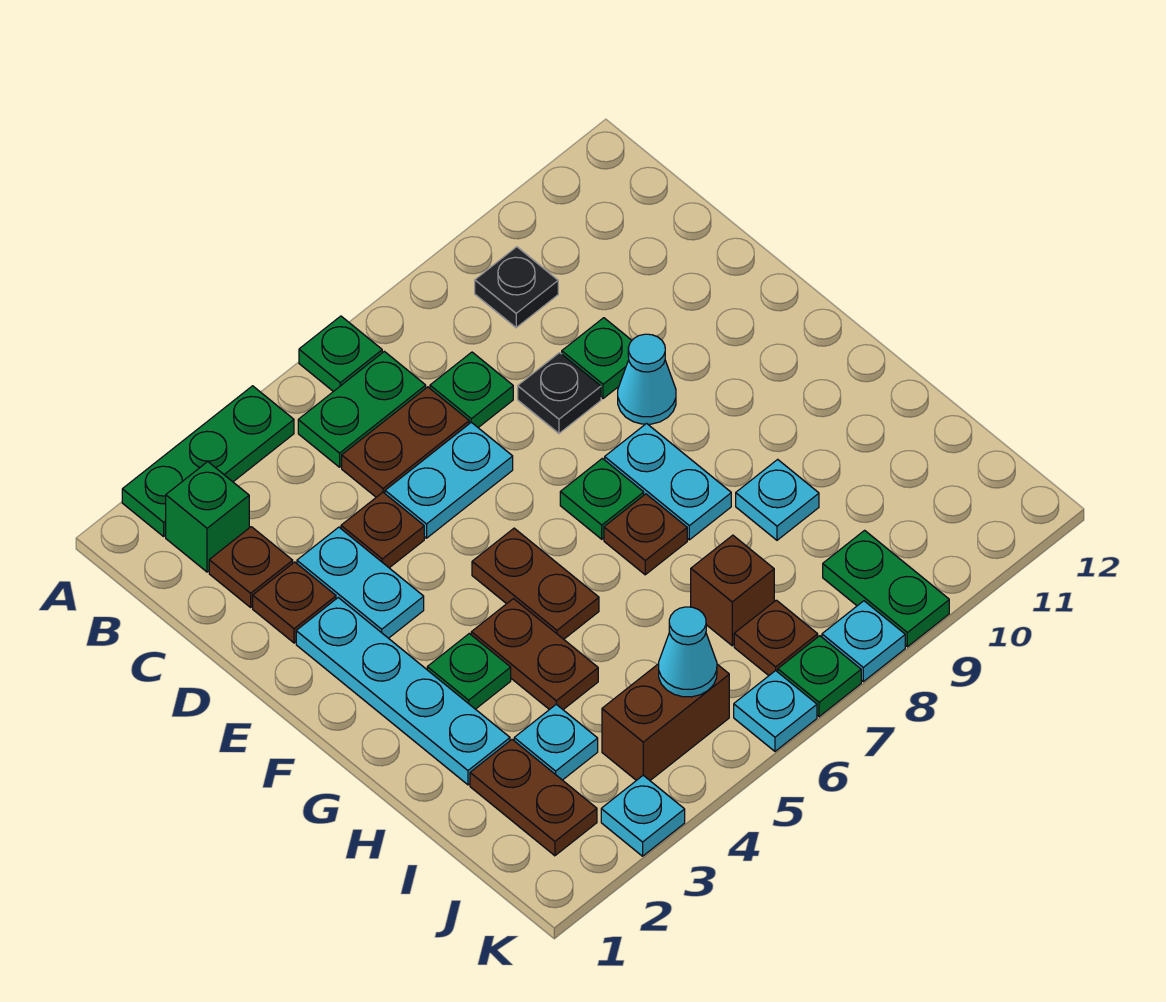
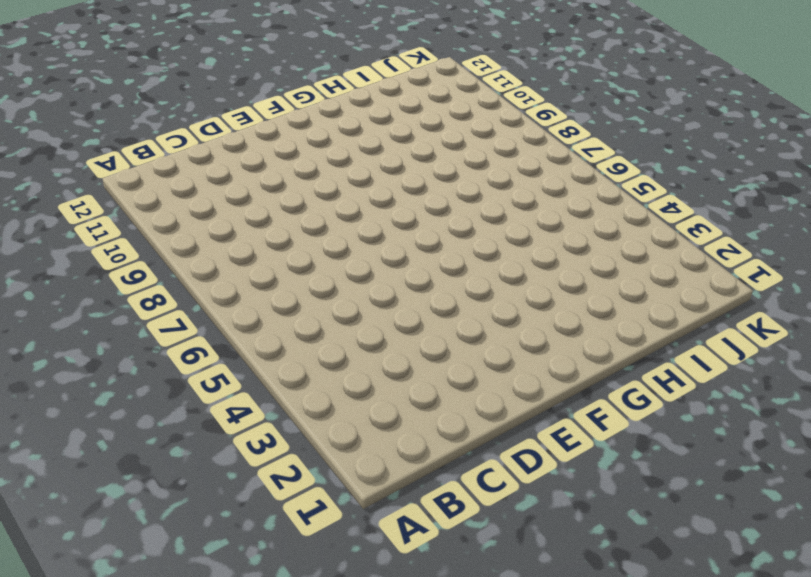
none -> green plate A2:A4 level 1
none -> green plate A6 level 1
none -> green brick B2 level 1
none -> green plate B5:B6 level 1

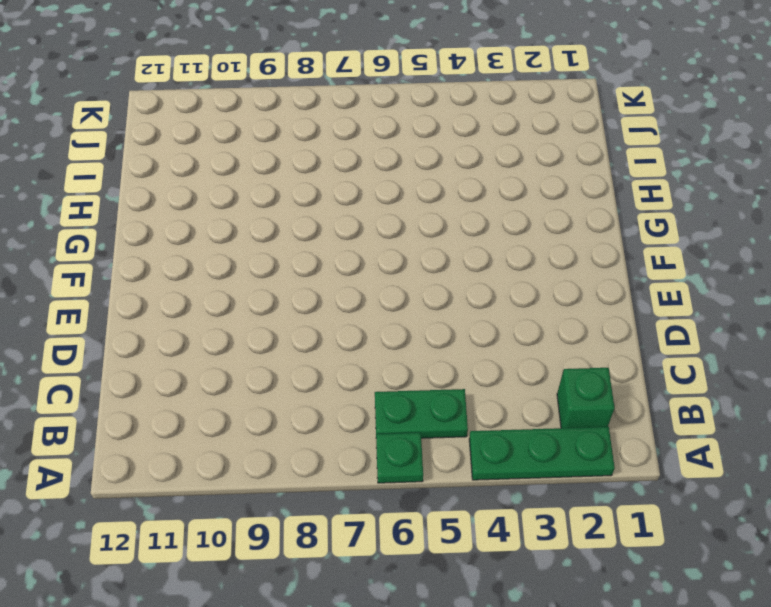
none -> black plate B9 level 1
none -> brown plate C2 level 1
none -> brown plate C5:C6 level 1
none -> green plate C7 level 1

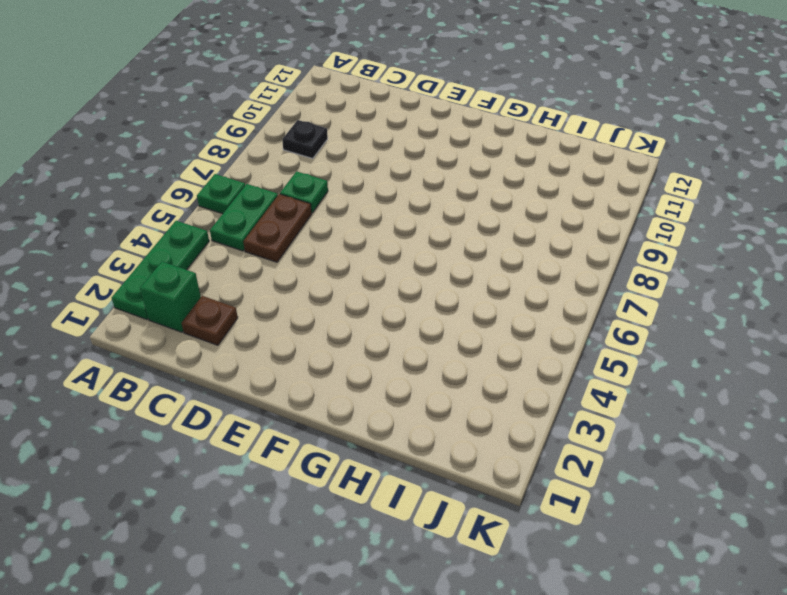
none -> brown plate D2 level 1
none -> cyan plate D3:E3 level 1
none -> brown plate D4 level 1
none -> cyan plate D5:D6 level 1

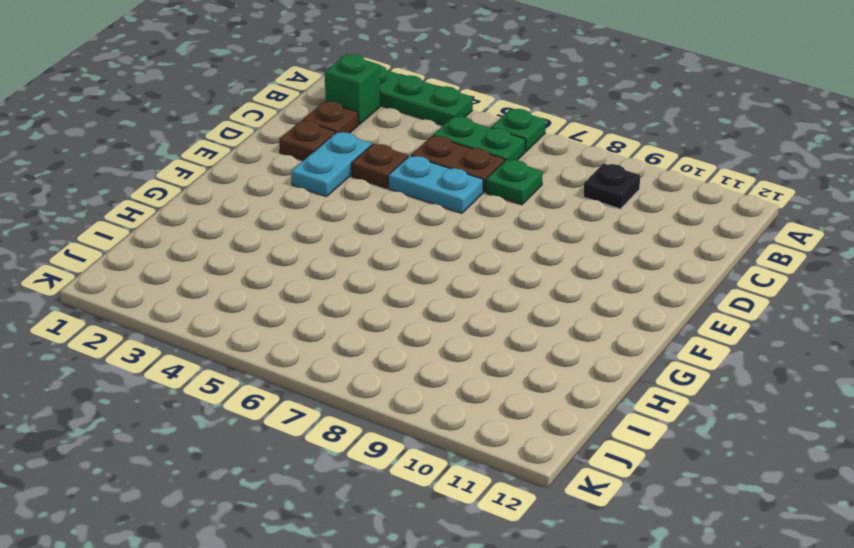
none -> black plate D8 level 1
none -> green plate D9 level 1
none -> cyan plate E2:H2 level 1
none -> cyan cone E9 level 1

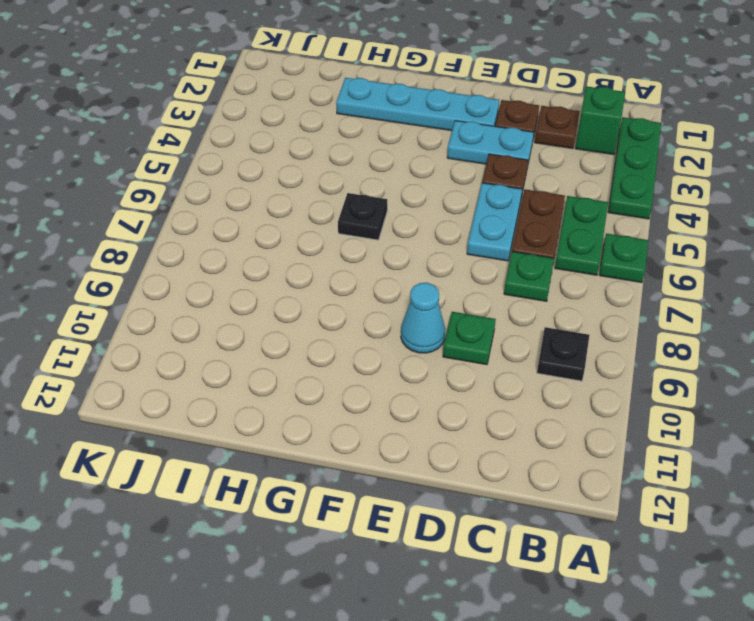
black plate G6 level 1 -> black plate D8 level 1
none -> brown plate F5:G5 level 1
none -> green plate F7 level 1
none -> cyan plate F8:G8 level 1
none -> green plate G3 level 1

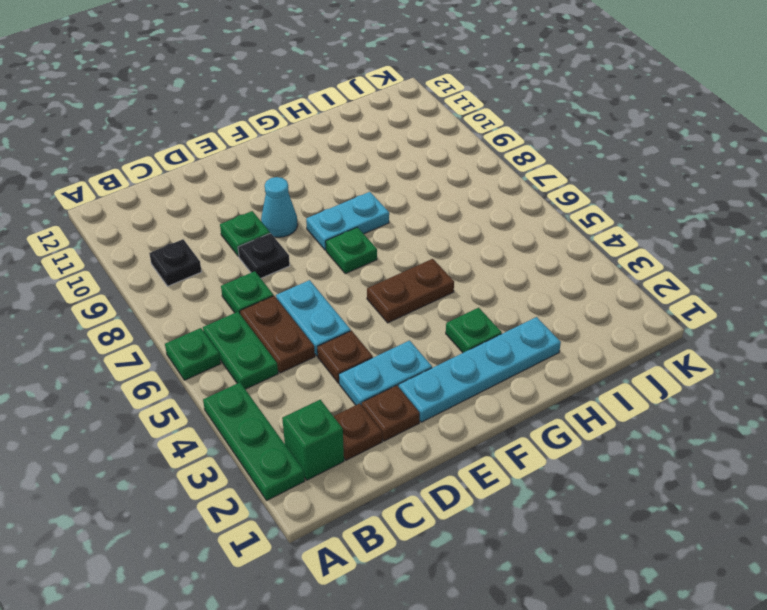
none -> brown plate G4:H4 level 1
none -> brown plate G7 level 1
none -> cyan plate H9 level 1
none -> brown plate I2:J2 level 1

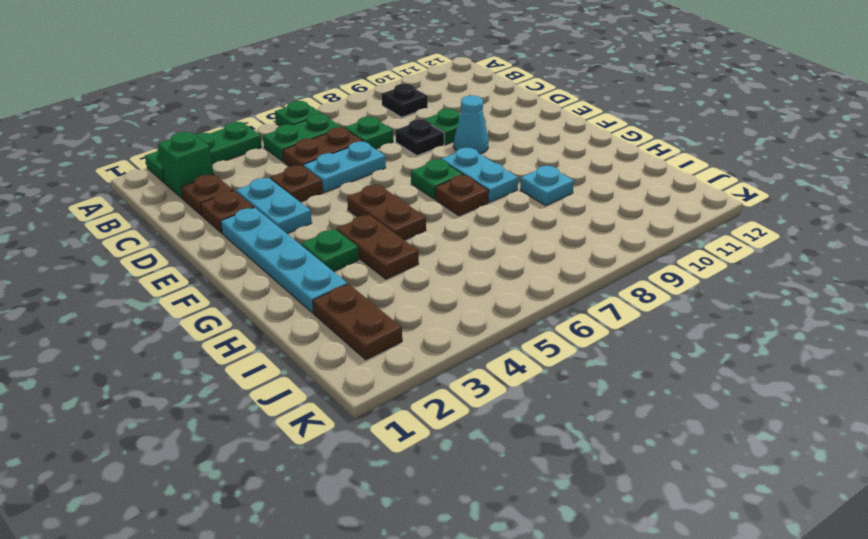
none -> cyan plate I3 level 1
none -> brown brick I7 level 1
none -> brown brick J4:J5 level 1
none -> brown plate J7 level 1

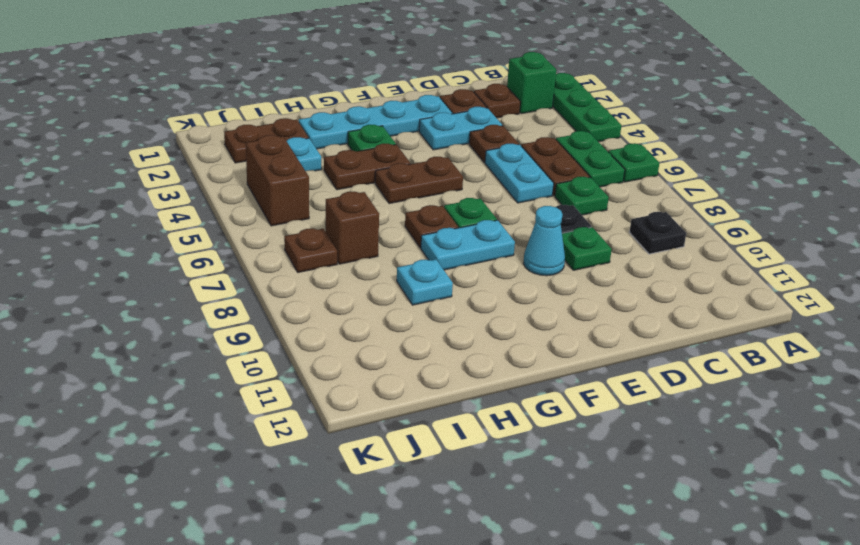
none -> green plate J9:K9 level 1
none -> cyan plate K3 level 1
none -> cyan plate K6 level 1
none -> green plate K7 level 1

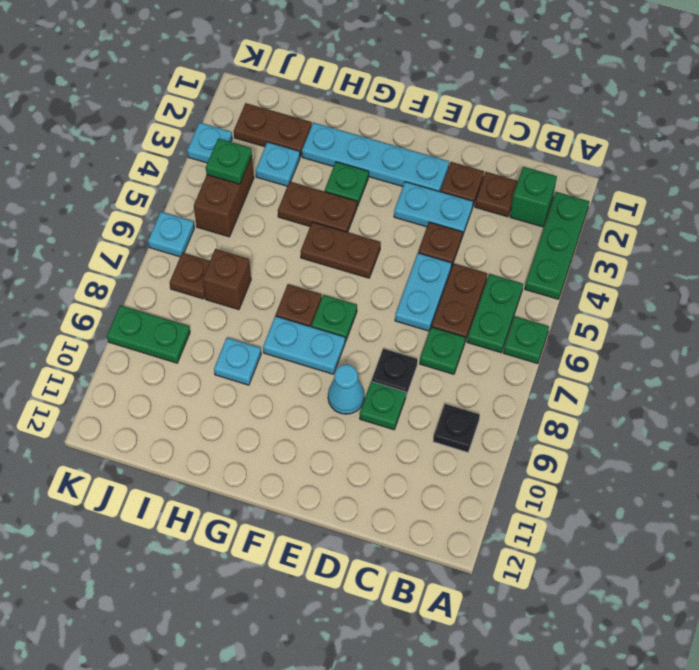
green plate J4 level 2 -> green plate K7 level 1
none -> cyan plate K8 level 1
none -> cyan cone J5 level 2

